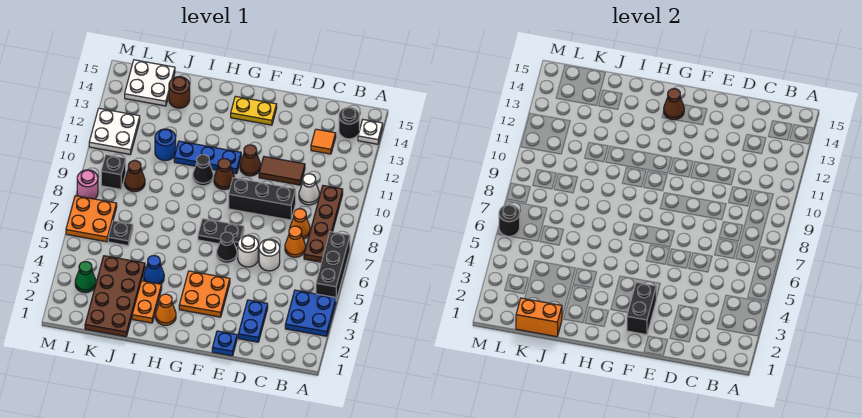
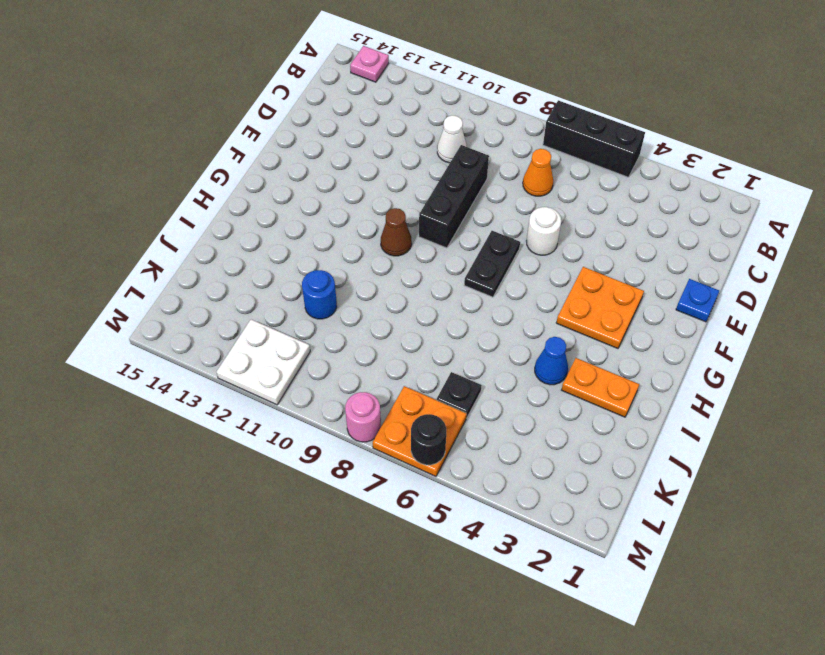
pink plate A14 level 1 -> white plate A14 level 1
none -> blue plate A3:B4 level 1
none -> brown plate B7:B10 level 1
none -> black round brick B14 level 1
none -> orange cone C8 level 1

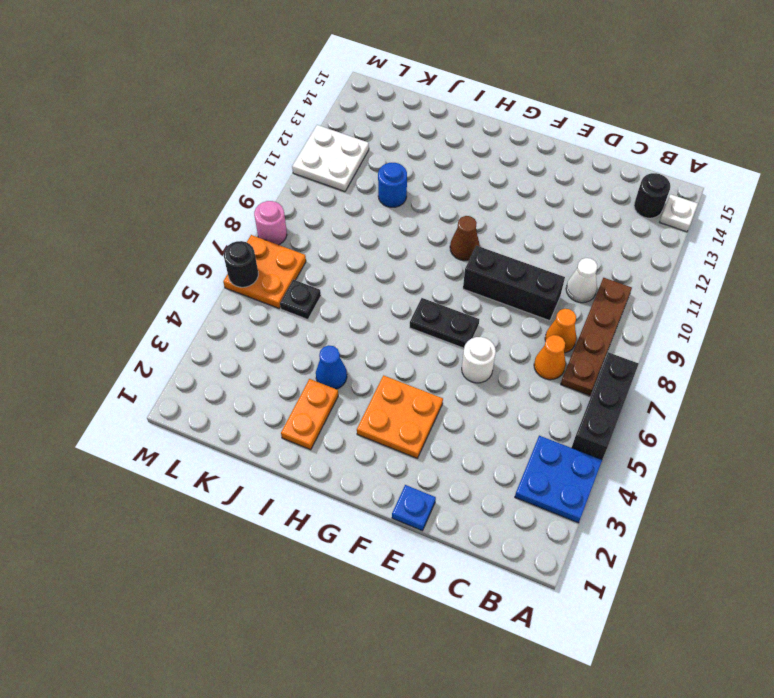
none -> orange tile C13 level 1
none -> blue plate D2:D3 level 1
none -> white round brick D6 level 1
none -> brown tile D11:E11 level 1

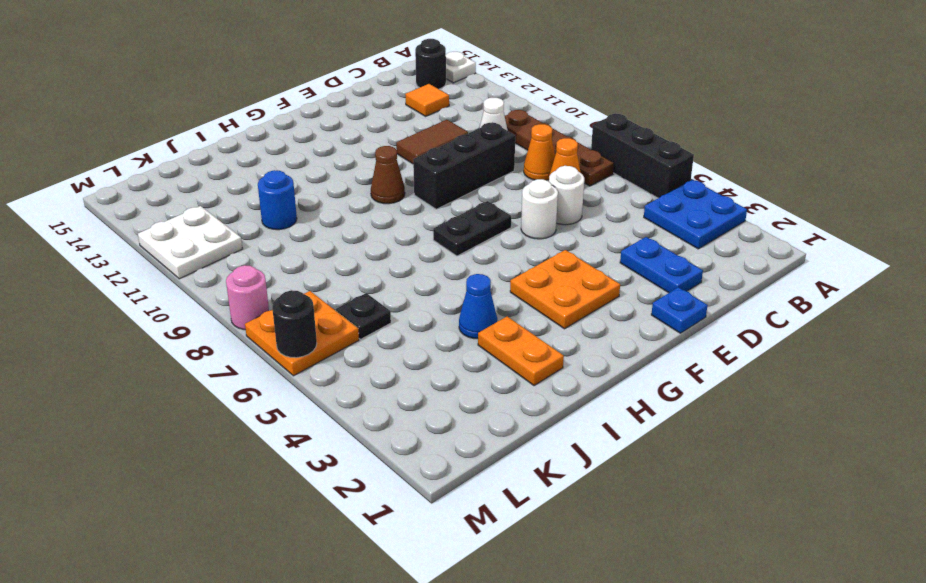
none -> black cone F6 level 1
none -> brown cone F11 level 1
none -> yellow plate F14:G14 level 1
none -> blue plate G11:I11 level 1

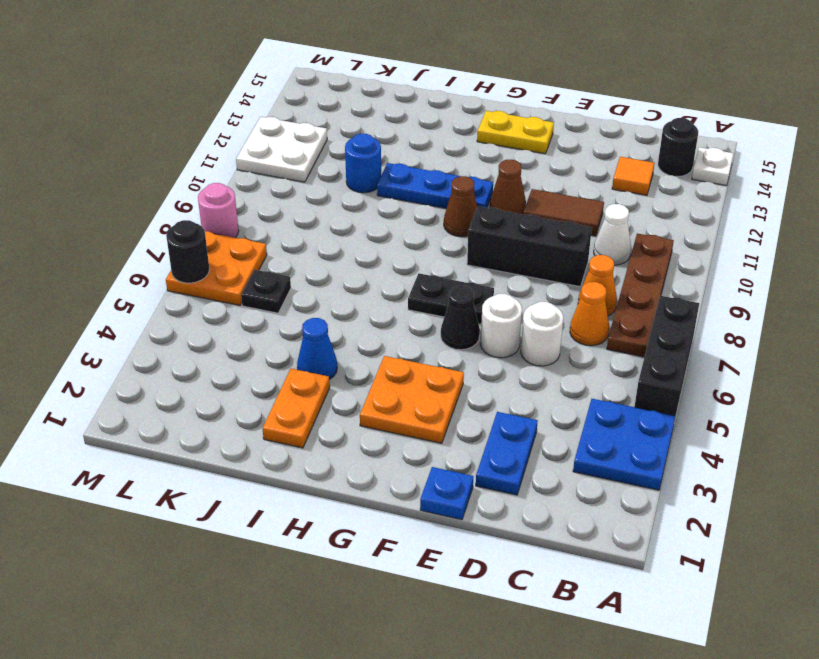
none -> orange cone H2 level 1
none -> black cone H10 level 1
none -> brown plate J1:K4 level 1
none -> brown round brick J14 level 1

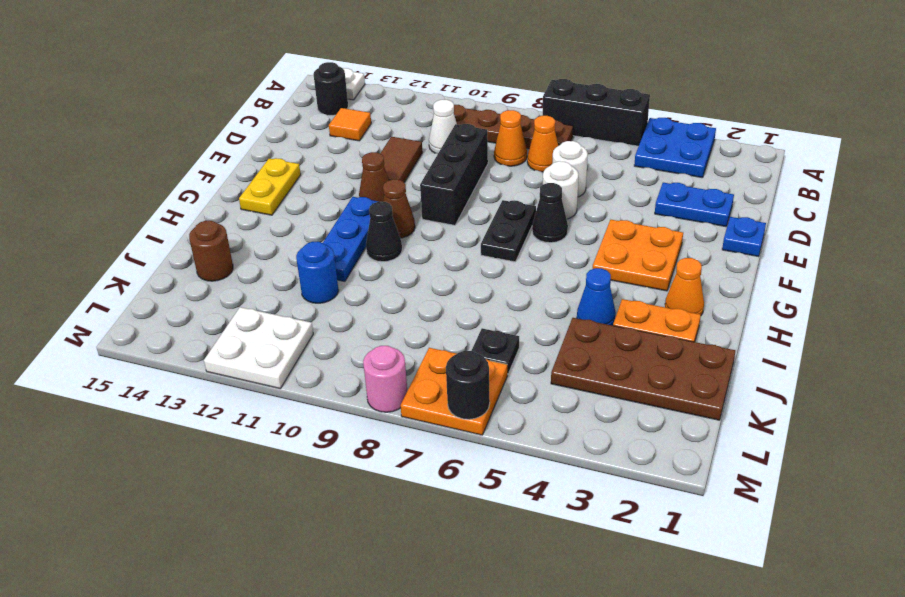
none -> brown cone K9 level 1
none -> white plate K14:L15 level 1
none -> green cone L3 level 1
none -> black brick L9 level 1

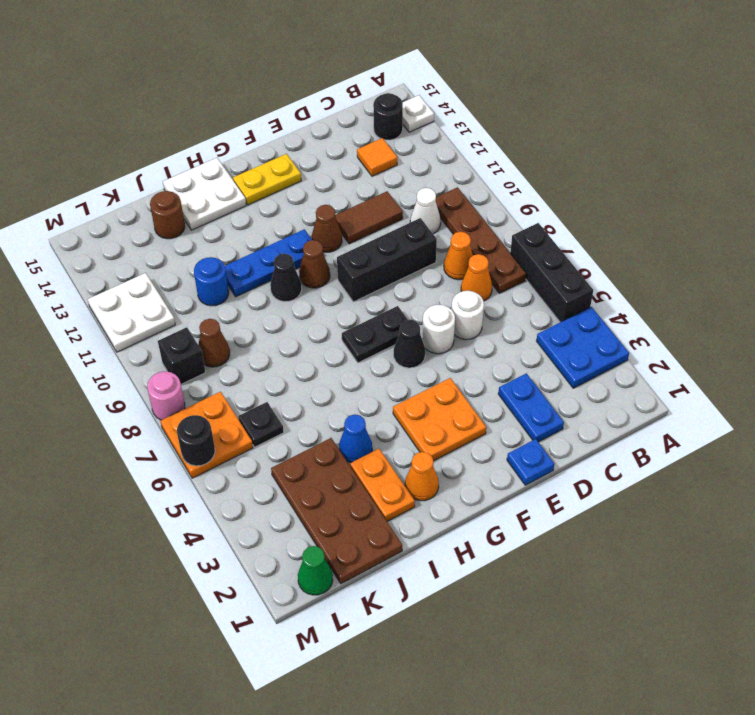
white plate H14:I15 level 1 -> white plate K14:L15 level 1
green cone L1 level 1 -> green cone L3 level 1
none -> black brick F2:F3 level 2
none -> brown cone G14 level 2
none -> orange brick J1:K1 level 2

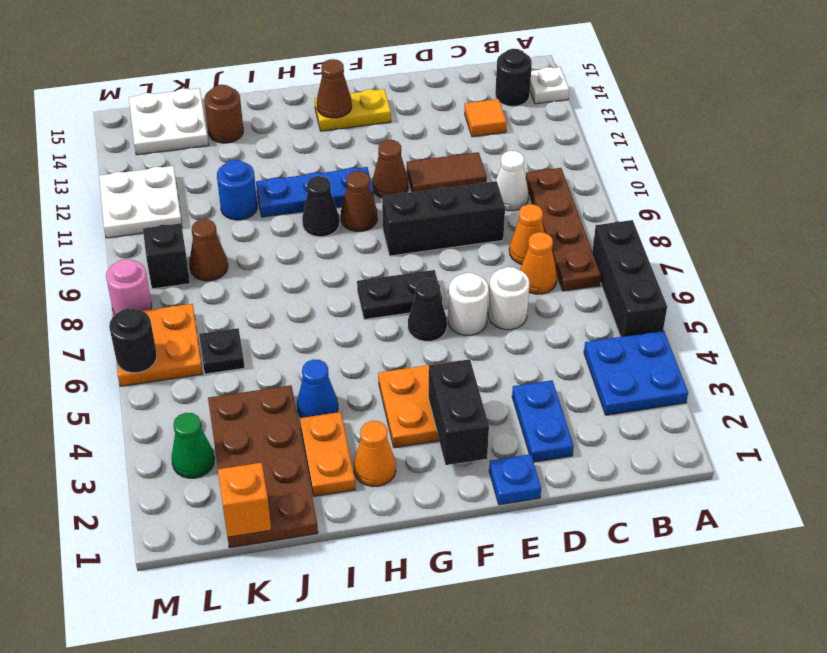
orange brick K1 level 2 -> orange brick J1:K1 level 2

